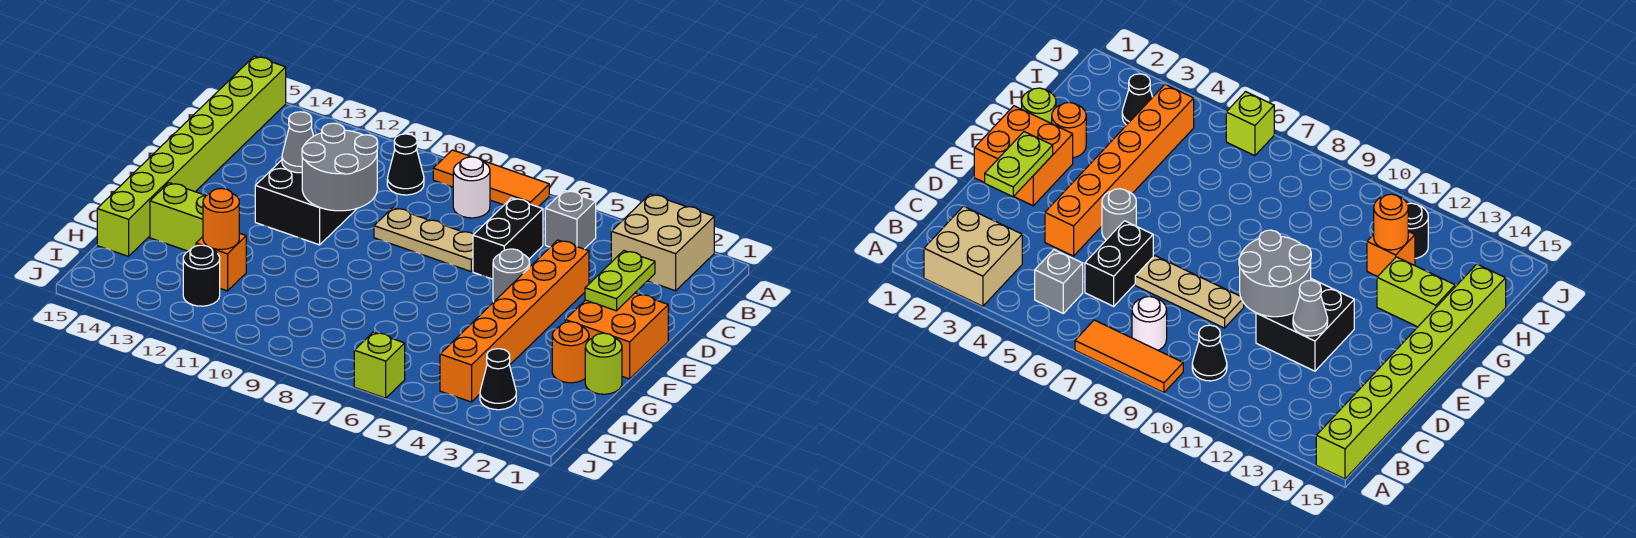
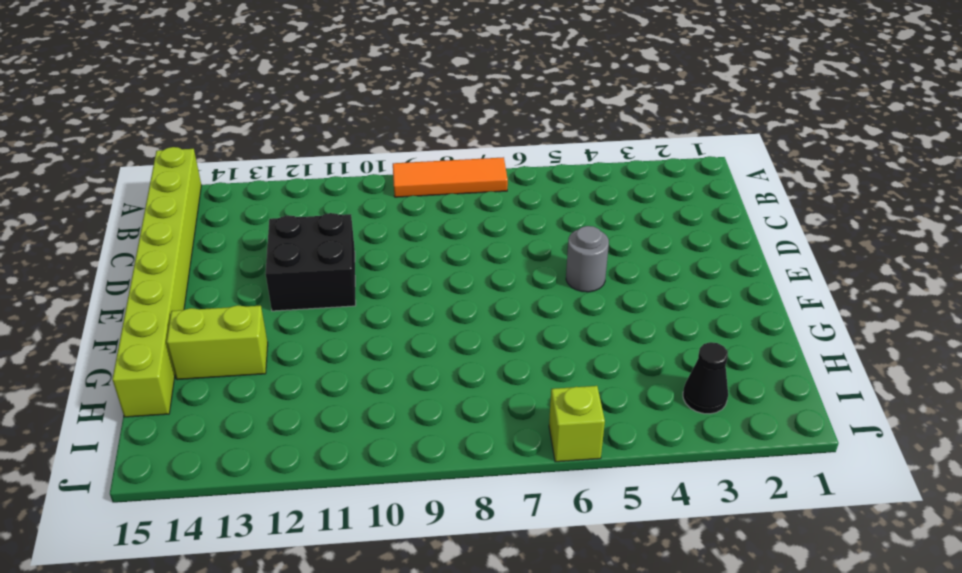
none -> tan brick A2:B3 level 1
none -> grey brick B5 level 1
none -> white round brick B8 level 1

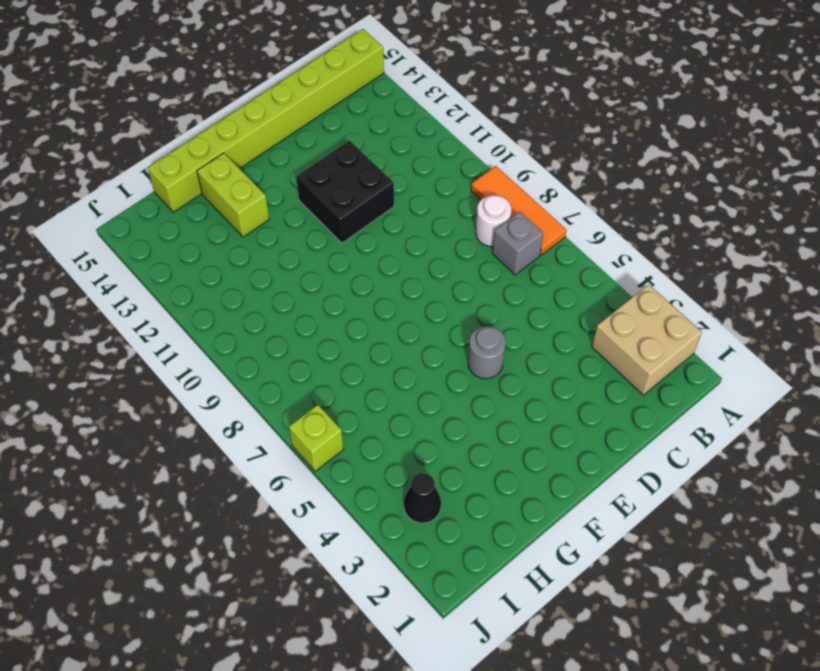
grey brick B7 level 1 -> grey brick B5 level 1
none -> black cone B10 level 1
none -> black brick C6:D6 level 1
none -> orange brick D4:I4 level 1

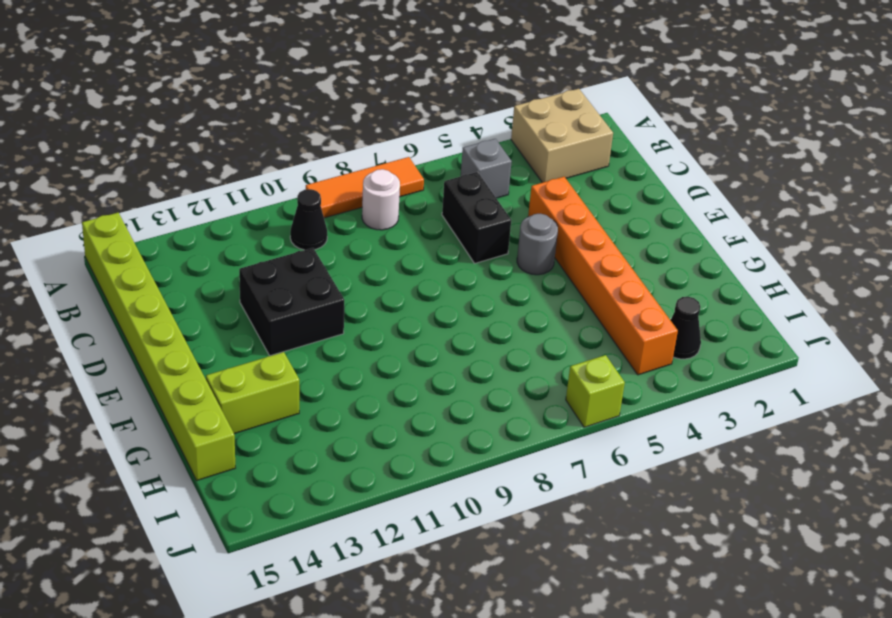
none -> tan plate D7:D9 level 1
none -> orange brick E1:F2 level 1
none -> lime round brick G1 level 1

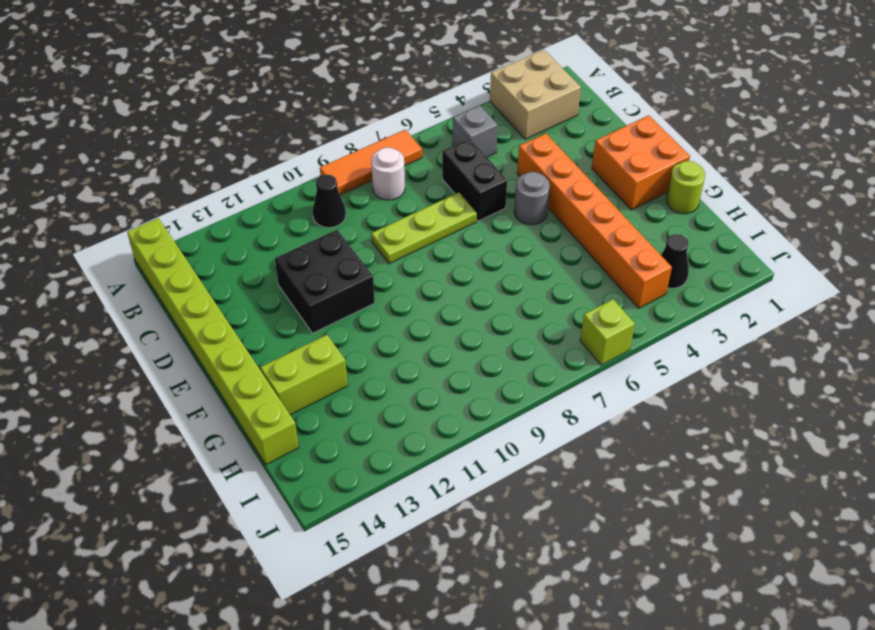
lime plate D7:D9 level 1 -> tan plate D7:D9 level 1
none -> orange round brick G2 level 1
none -> orange brick H12 level 1
none -> black round brick I12 level 1

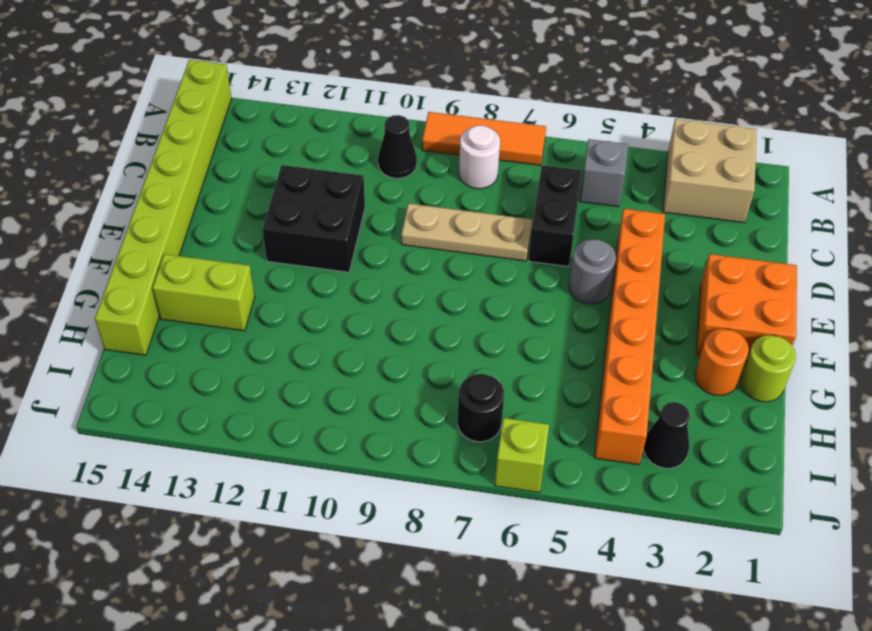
black round brick I7 level 1 -> black round brick I12 level 1
none -> orange brick H12 level 1
none -> lime plate D2:E2 level 2
none -> grey round brick D10:E11 level 2

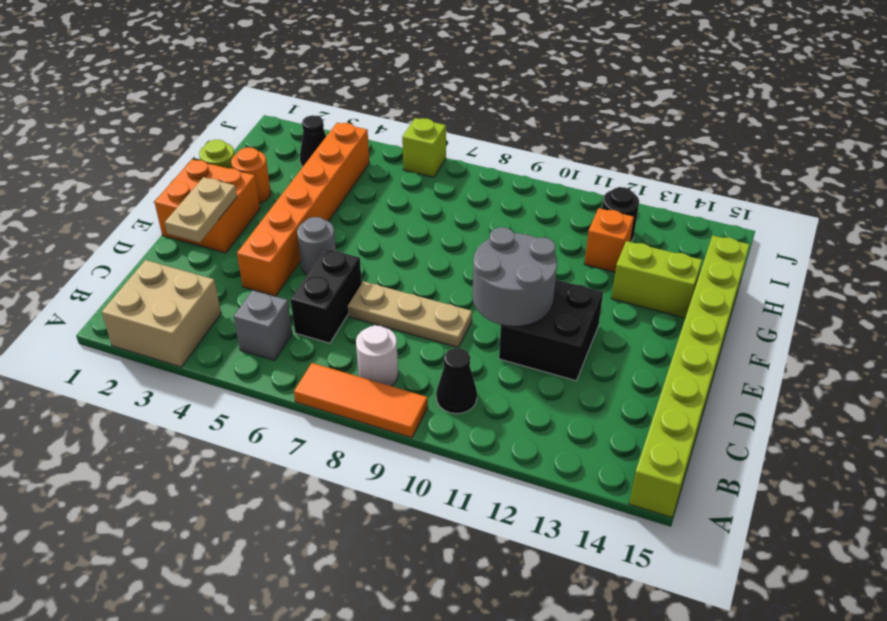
tan plate D2:E2 level 2 -> lime plate D2:E2 level 2
none -> grey cone D12 level 2
none -> orange round brick H12 level 2

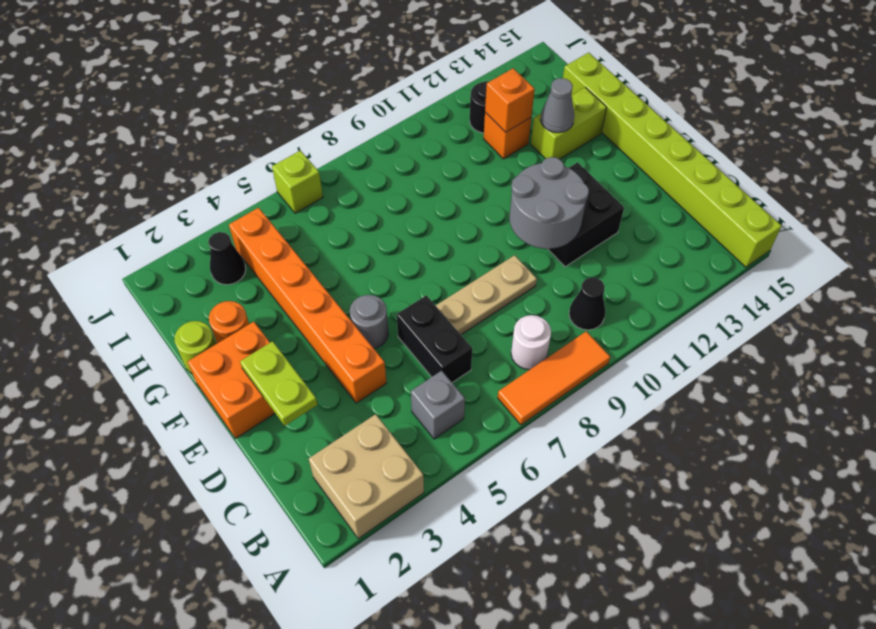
grey cone G13 level 2 -> grey cone D12 level 2
orange brick H12 level 2 -> orange round brick H12 level 2

